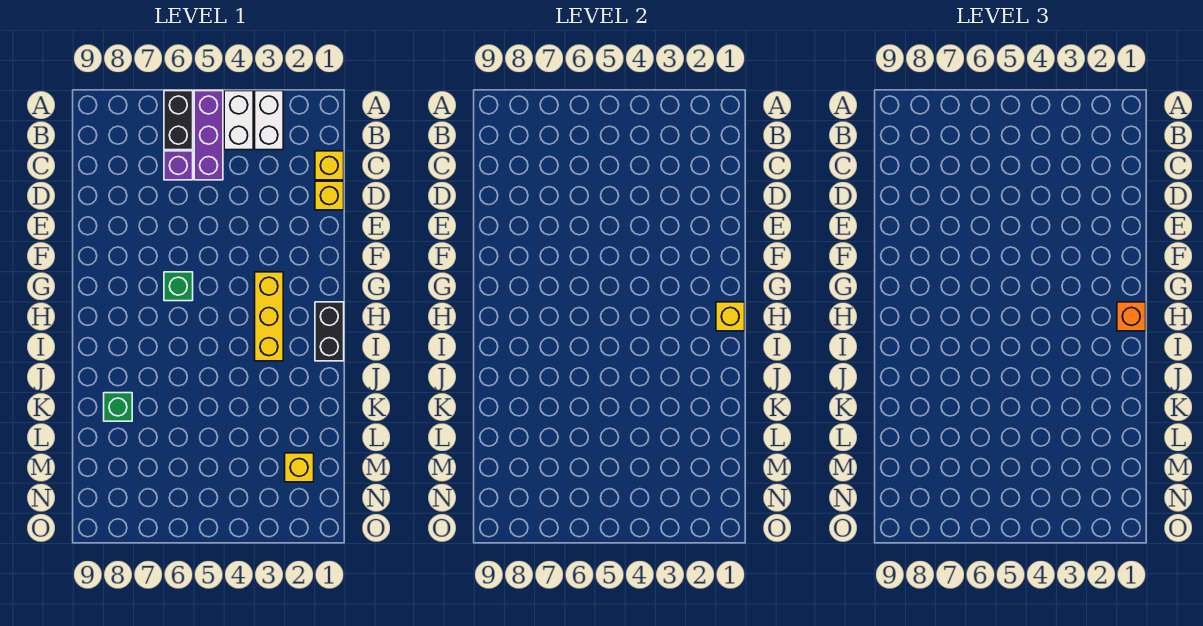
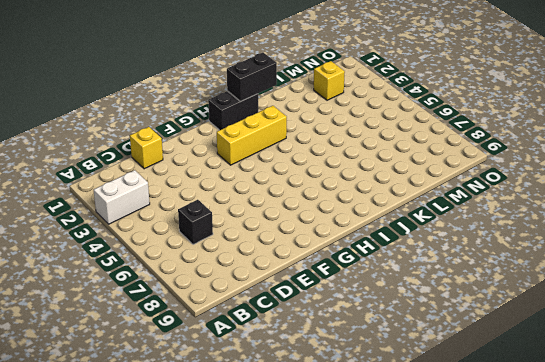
black brick C6 level 1 -> purple brick C6 level 1
black brick I1:J1 level 2 -> black brick A6:B6 level 1
none -> white brick A4:B4 level 1
none -> purple brick A5:C5 level 1
none -> yellow brick C1 level 1

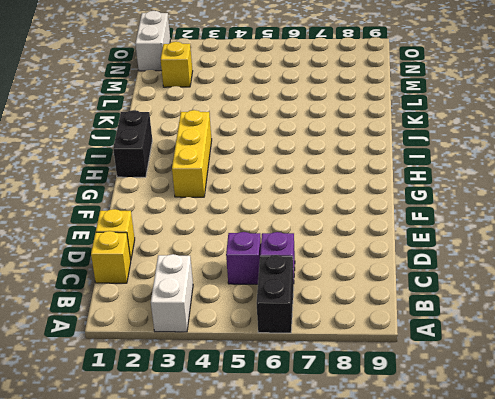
purple brick C5 level 1 -> purple brick A5:C5 level 1
white brick N1:O1 level 1 -> white brick A4:B4 level 1
none -> green brick G6 level 1
none -> green brick K8 level 1
none -> yellow brick H1 level 2

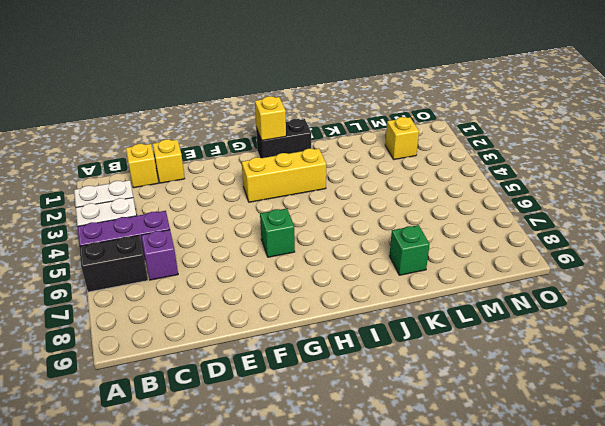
none -> orange brick H1 level 3

